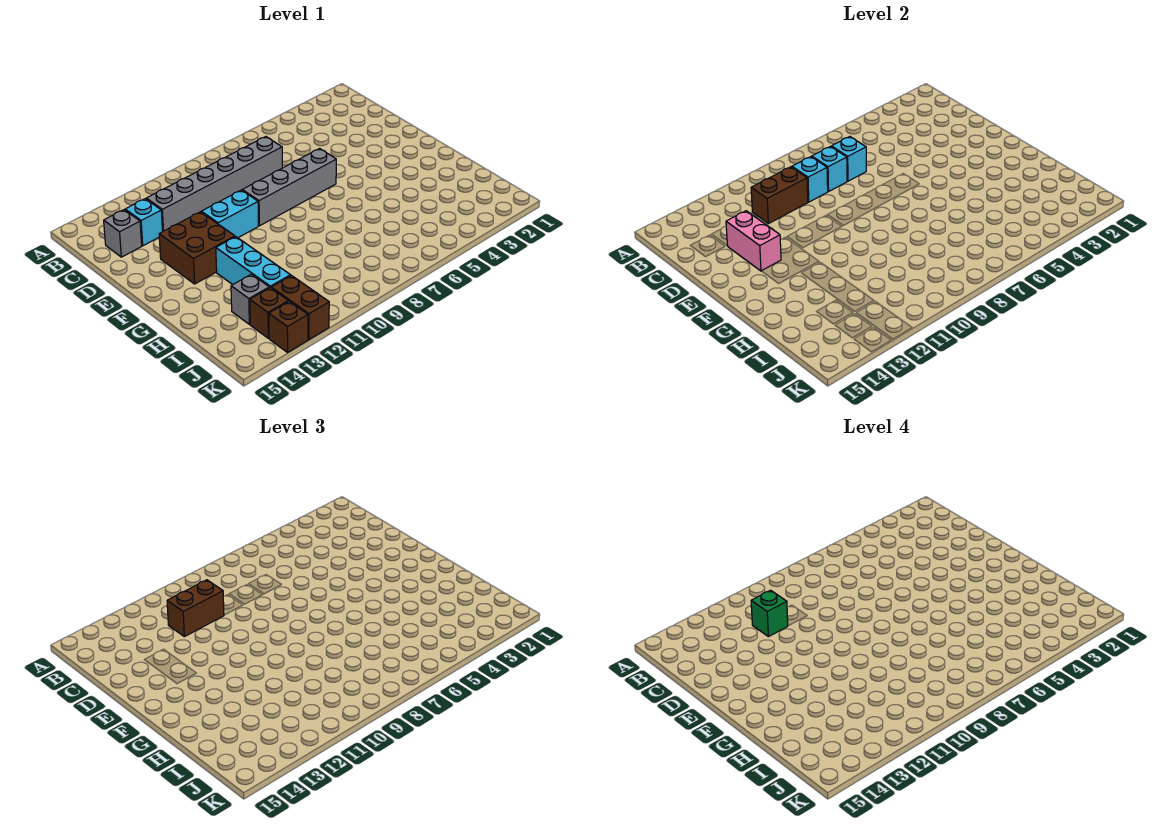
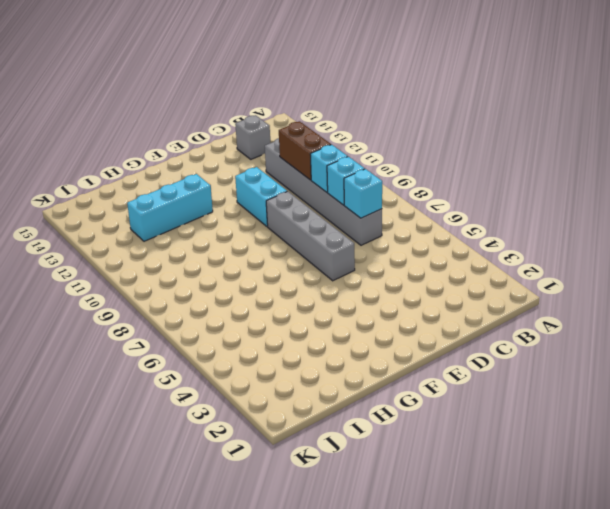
none -> cyan brick C13 level 1
none -> brown brick E12:F13 level 1
none -> grey brick I13 level 1

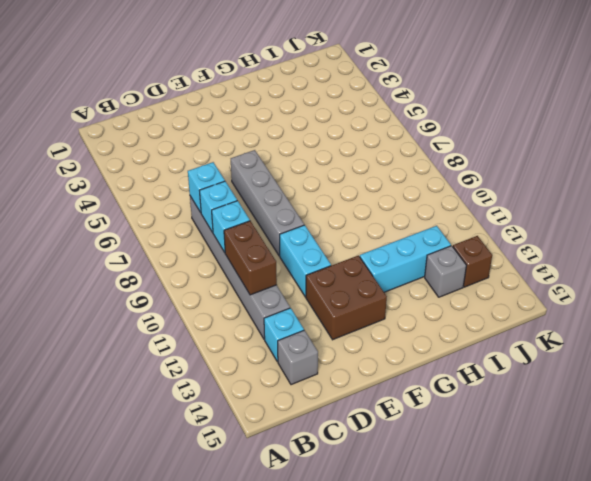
none -> brown brick J12:K12 level 1
none -> brown brick K13 level 1
none -> pink brick D13:E13 level 2

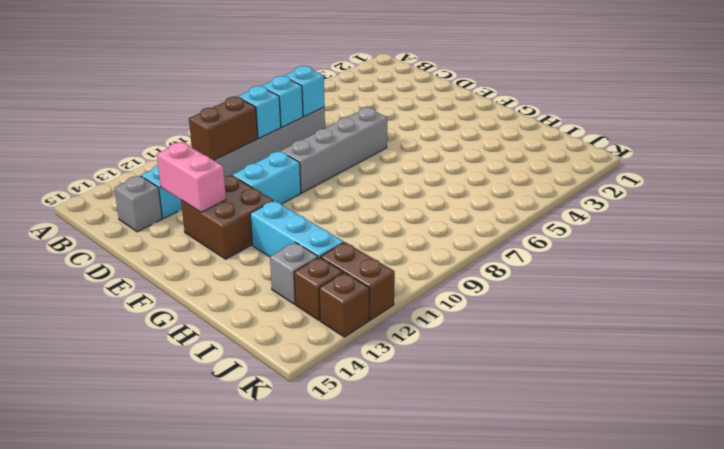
none -> brown brick C10:C11 level 3
none -> green brick C11 level 4

